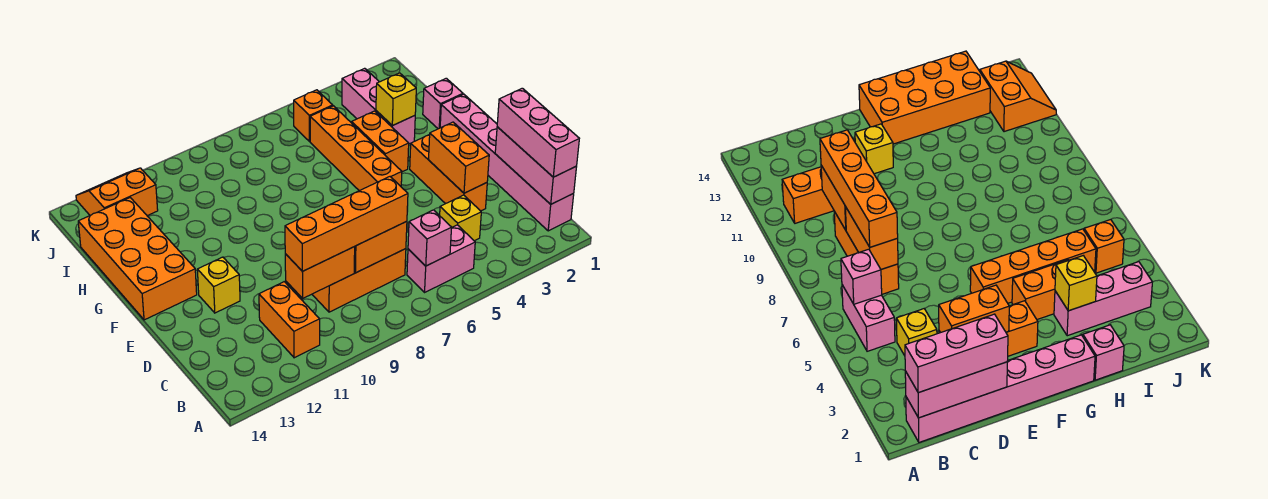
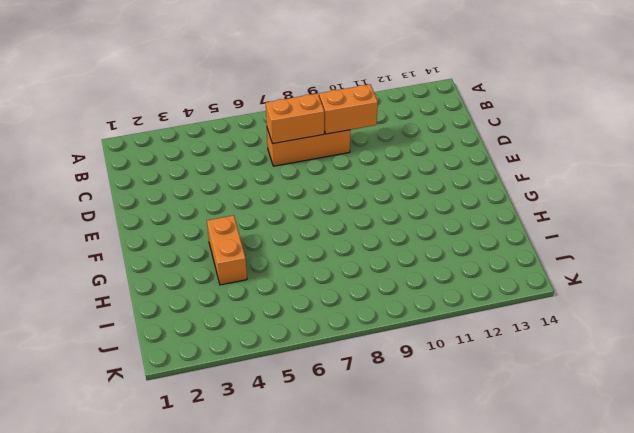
none -> pink brick B1:G1 level 1
none -> pink brick B5:B6 level 1
none -> orange brick B11:C11 level 1

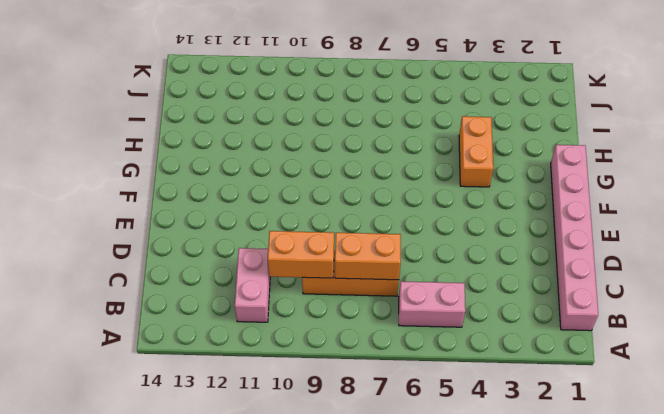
pink brick B11:C11 level 1 -> orange brick B11:C11 level 1
none -> yellow brick C4 level 1
none -> orange brick D3:F3 level 1
none -> yellow brick E12 level 1

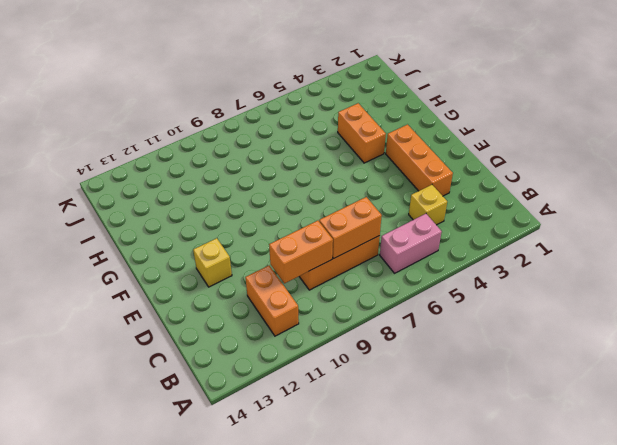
none -> pink brick B1:G1 level 1
none -> orange brick F5:I5 level 1
none -> orange brick F13:I14 level 1

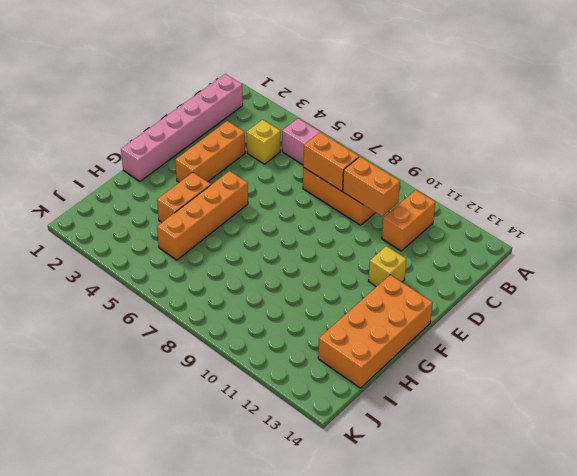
none -> pink brick H1 level 1
none -> pink brick H3:J3 level 1
none -> orange brick J5 level 1

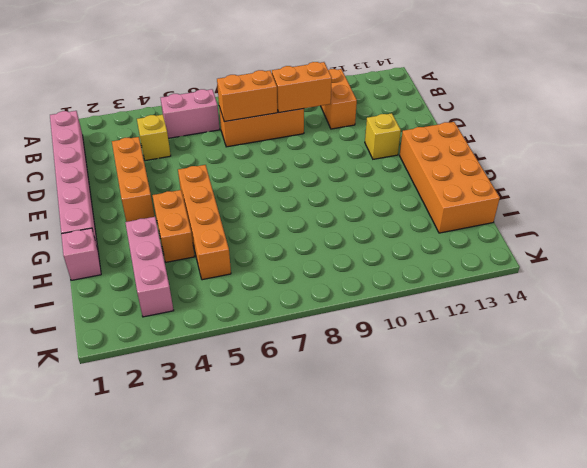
none -> orange brick J5 level 1
none -> orange slope J12:K13 level 1 top J
none -> pink brick B1:D1 level 2

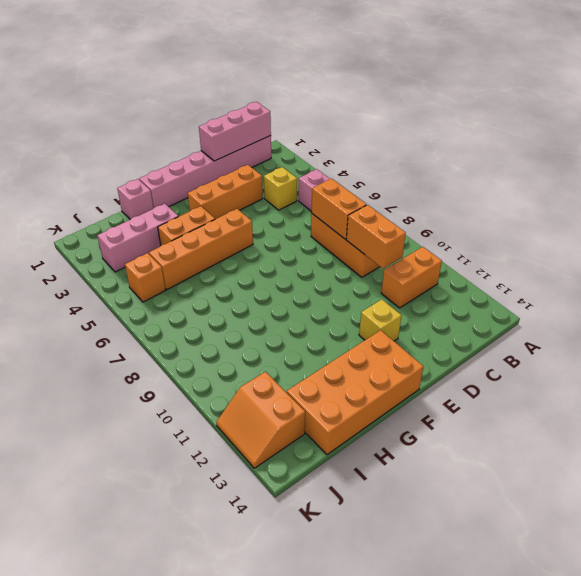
none -> pink brick B6 level 2
none -> orange brick D3:E3 level 2
none -> yellow brick H3 level 2

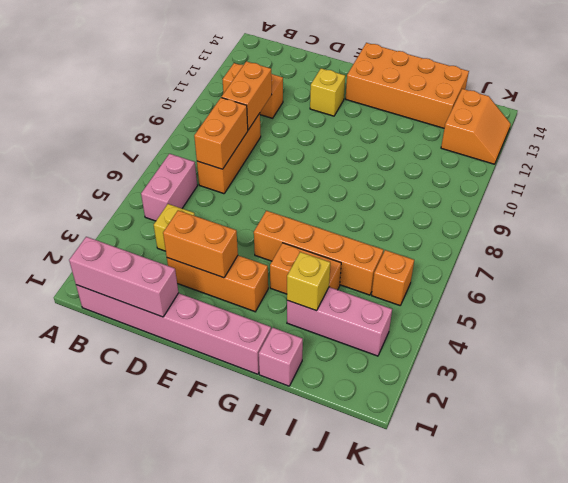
none -> pink brick B6 level 2
none -> pink brick B1:D1 level 3
none -> orange brick C7:C10 level 3

